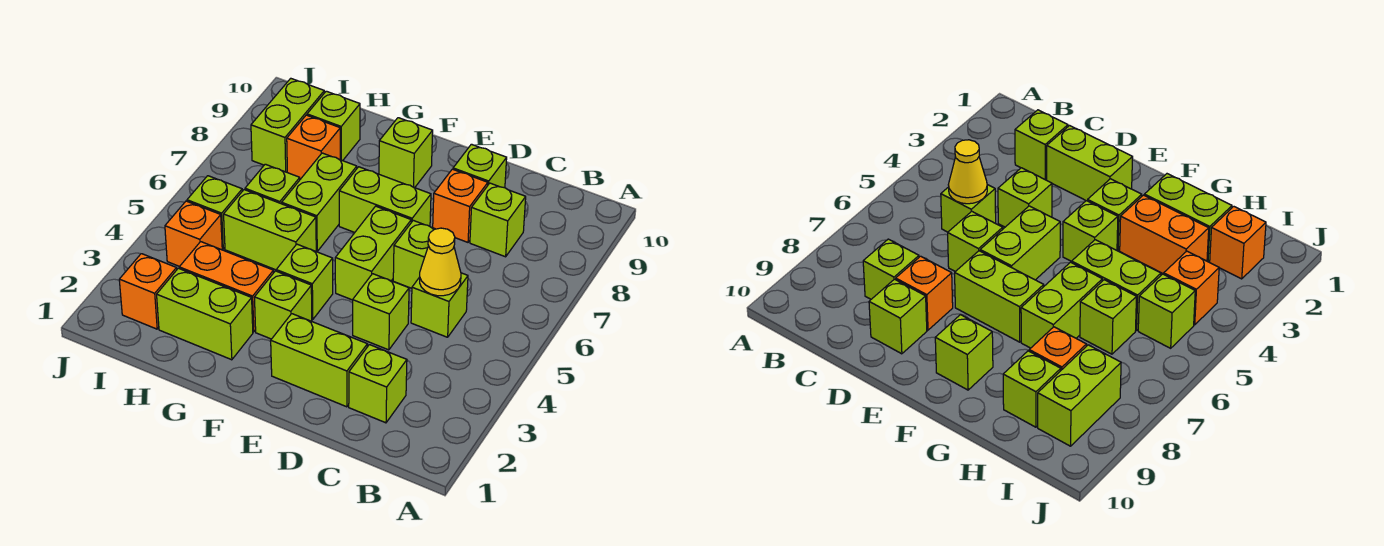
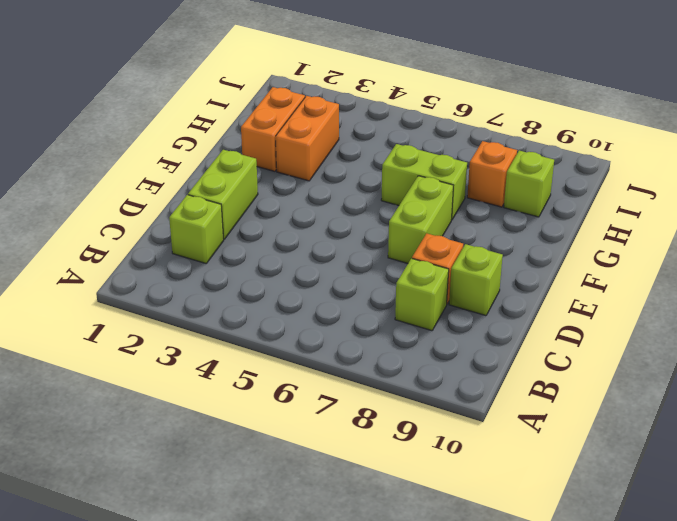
orange brick G2:H2 level 1 -> lime brick G2:H2 level 1
none -> lime brick C5 level 1
none -> lime brick D4 level 1
none -> lime brick D6 level 1

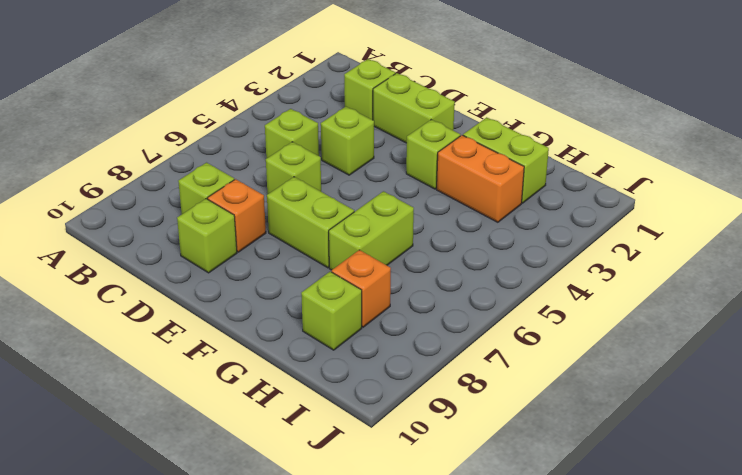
none -> lime brick E5:E6 level 1
none -> lime brick F4 level 1
none -> lime brick F9 level 1

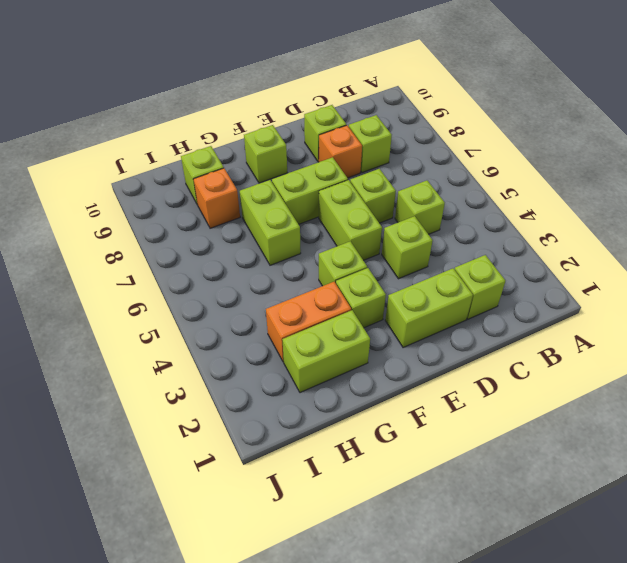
none -> lime brick G5:H5 level 1
none -> lime brick H6 level 1
none -> orange brick I2 level 1

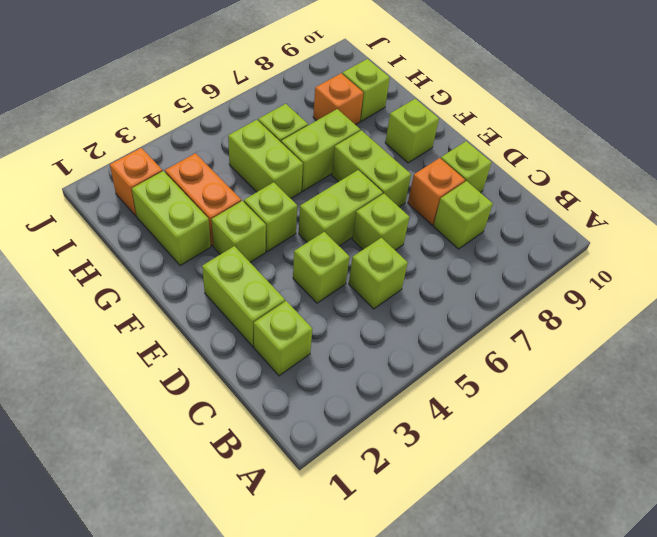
none -> orange brick I4 level 1
none -> lime brick I5 level 1
none -> lime brick I8:I9 level 1

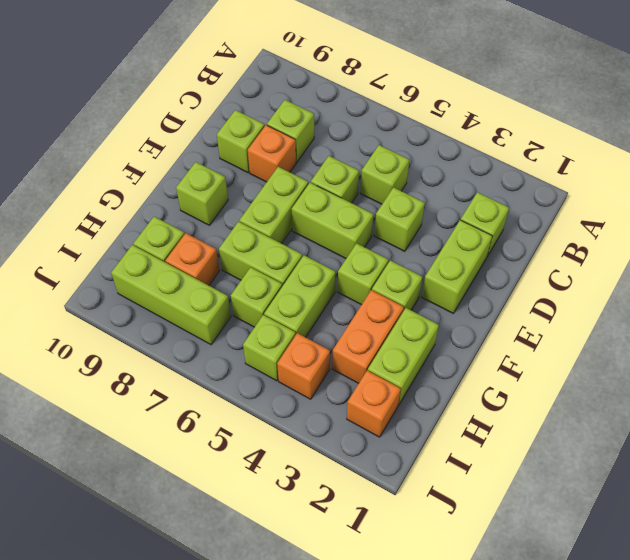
lime brick I7:I9 level 1 -> lime brick I8:I9 level 1
none -> yellow cone C5 level 2

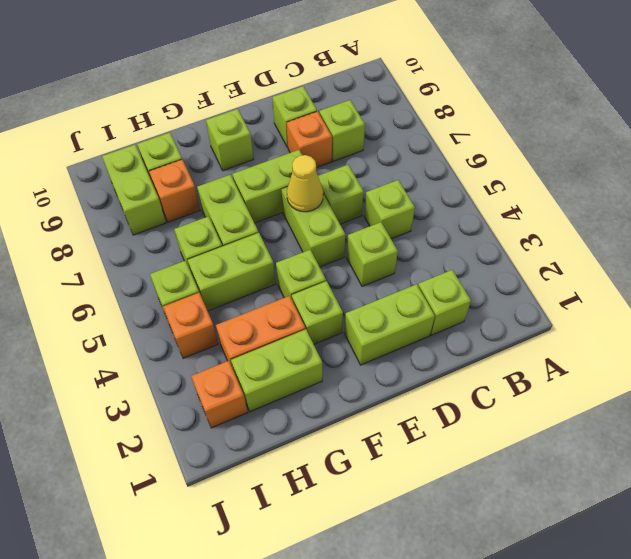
yellow cone E6 level 2 -> yellow cone C5 level 2

